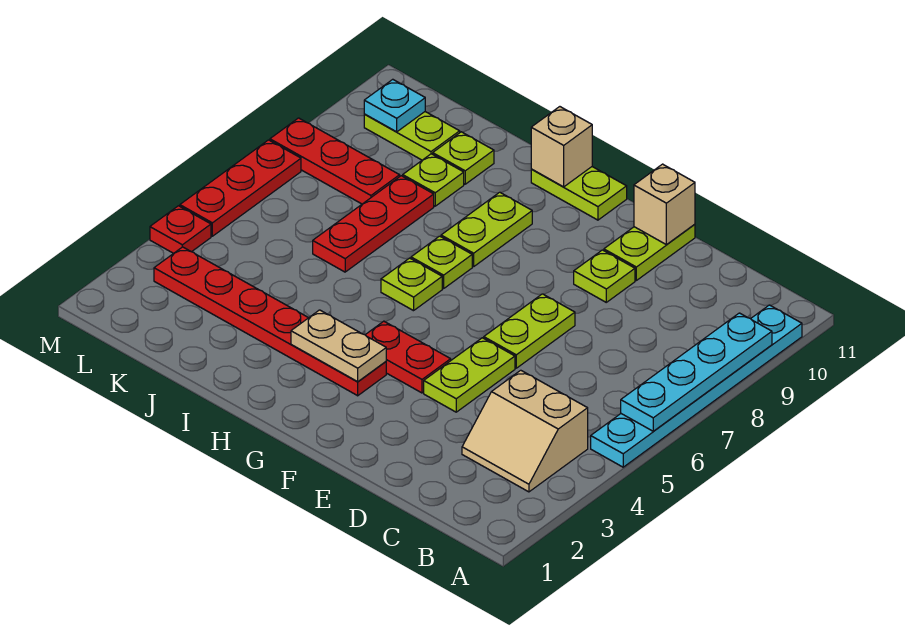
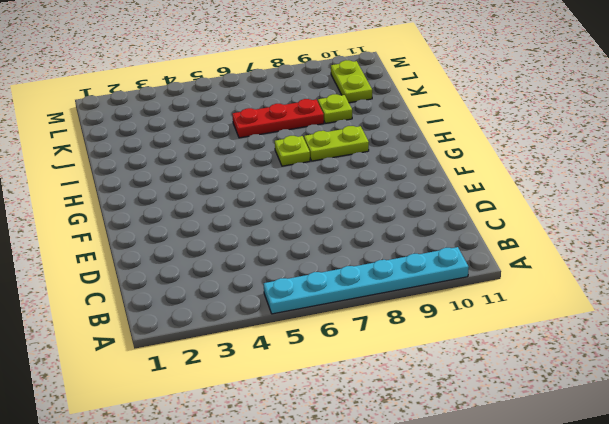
none -> tan slope B3:C4 level 1 top 4
none -> lime plate E4:E5 level 1
none -> lime plate E6:E7 level 1

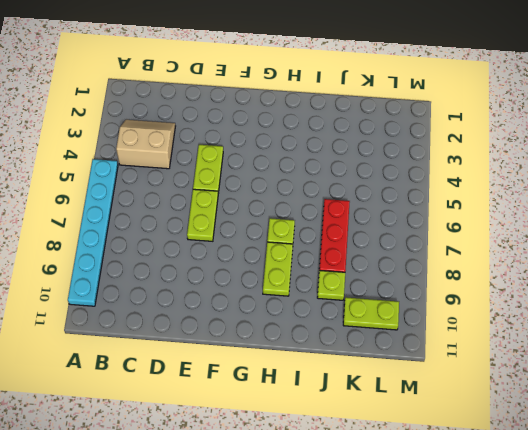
none -> lime plate E9 level 1
none -> lime plate E10:E11 level 1
none -> red plate F4:G4 level 1

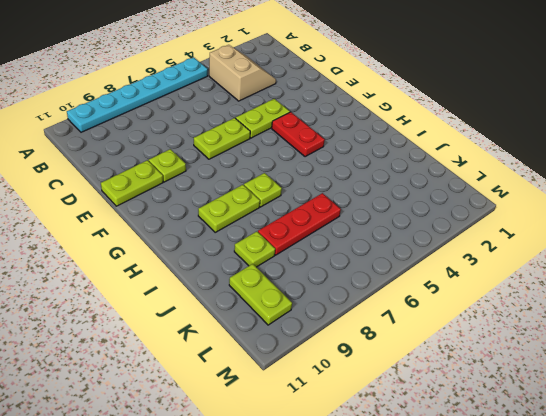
none -> red plate G3:L3 level 1
none -> lime plate G11:H11 level 1
none -> lime plate H6 level 1

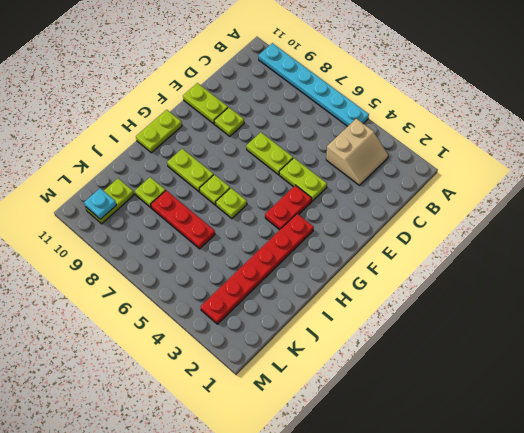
none -> lime plate J10 level 1
none -> red plate K8:M8 level 1
none -> red plate M4 level 1

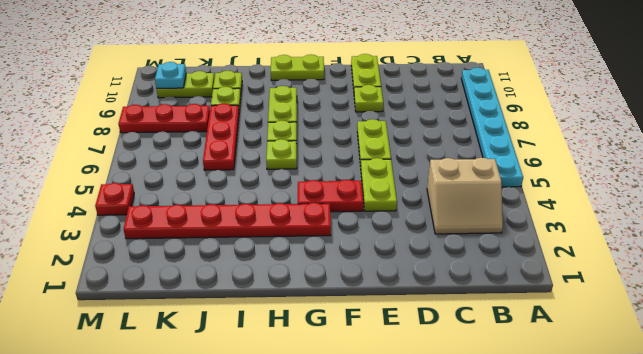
none -> red plate M5:M7 level 1
none -> cyan plate A6:A9 level 2
none -> tan brick E11 level 2

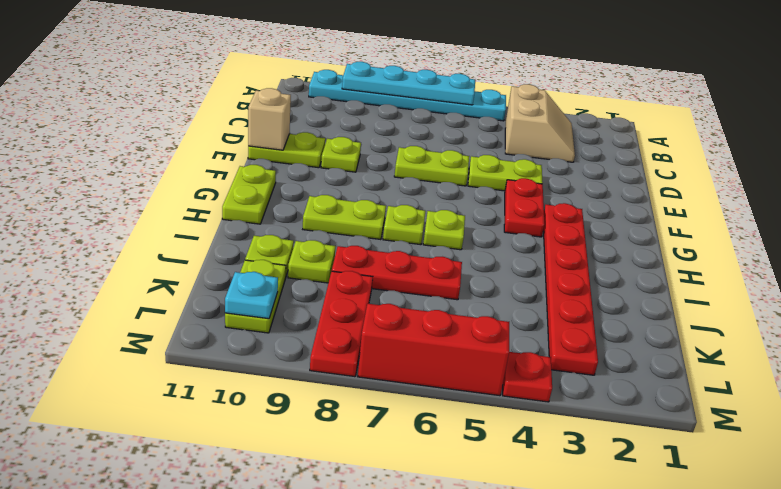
red brick M5:M7 level 1 -> red plate M5:M7 level 1
none -> tan plate G3:H3 level 2
none -> tan brick H11 level 2

